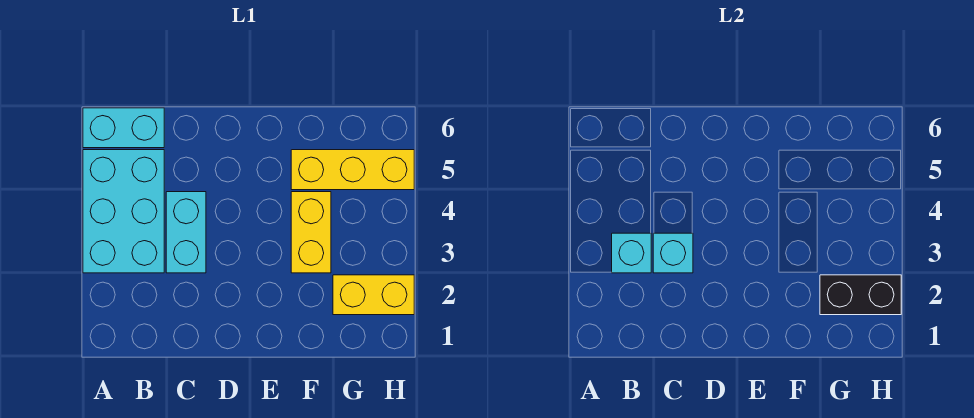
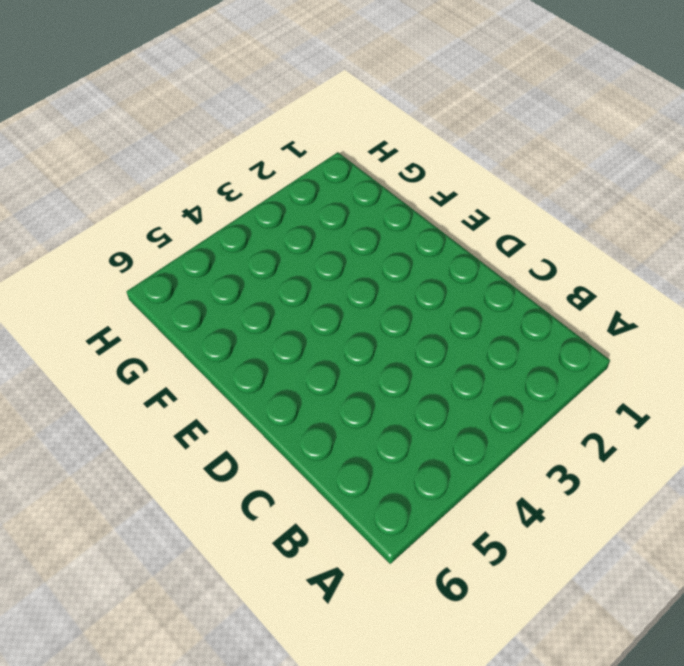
none -> cyan brick A3:B5 level 1
none -> cyan brick A6:B6 level 1

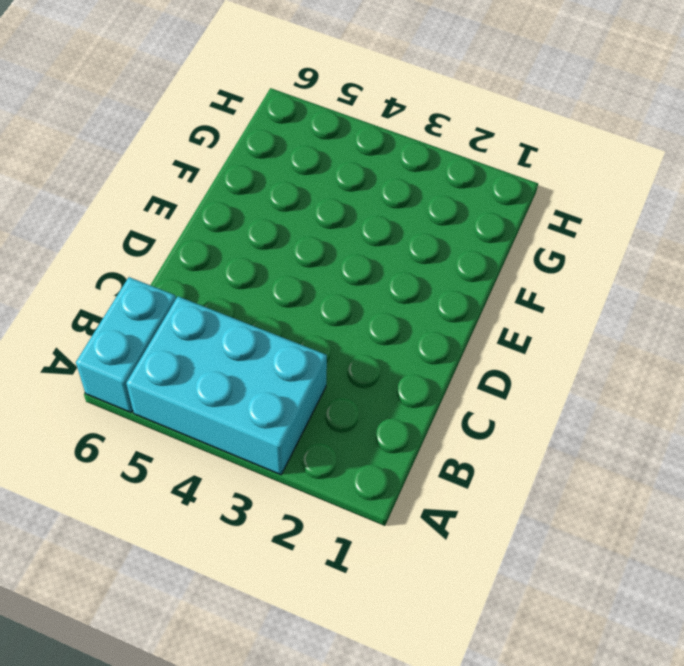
none -> cyan brick C3:C4 level 1
none -> yellow brick F3:F4 level 1

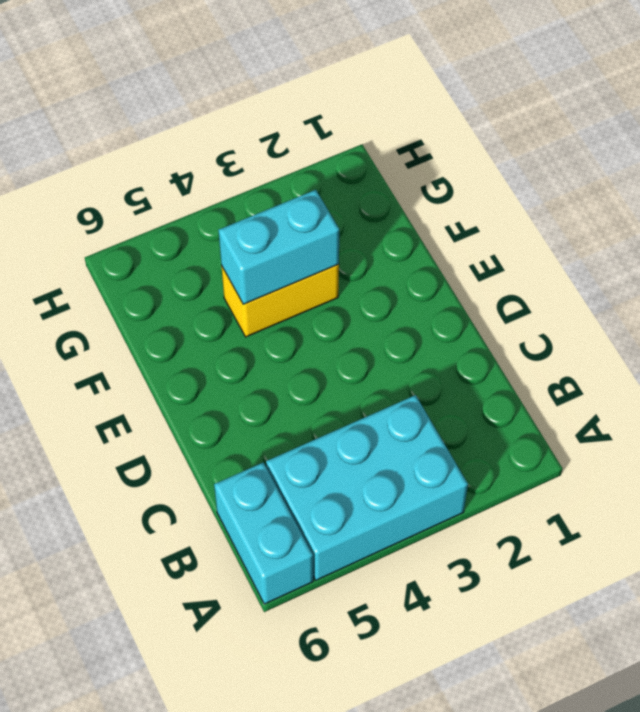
cyan brick F3:F4 level 2 -> cyan brick C3:C4 level 1
none -> yellow brick F5:H5 level 1
none -> yellow brick G2:H2 level 1

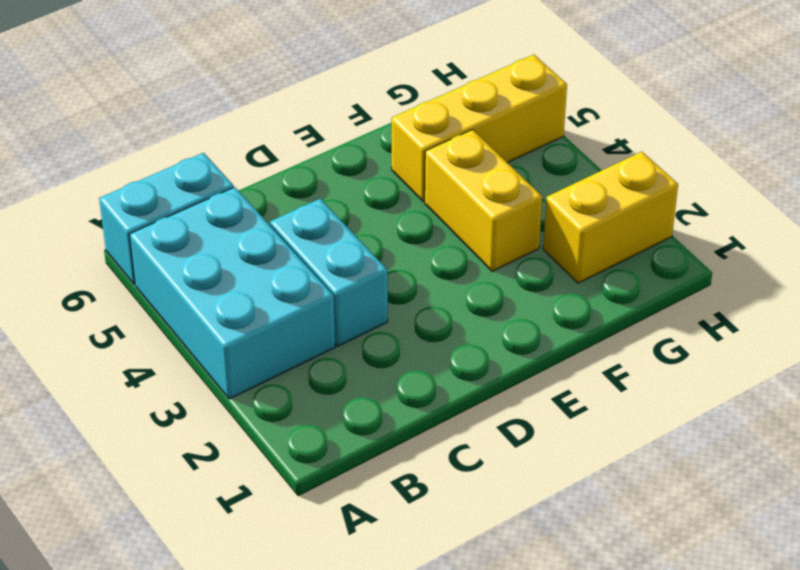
none -> cyan brick B3 level 2
none -> cyan brick C3 level 2

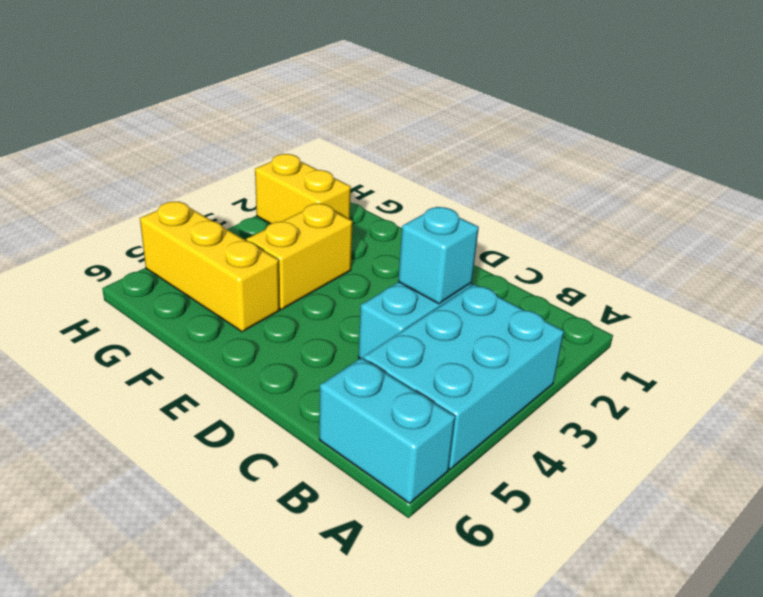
none -> cyan brick B3 level 2
none -> black brick G2:H2 level 2

